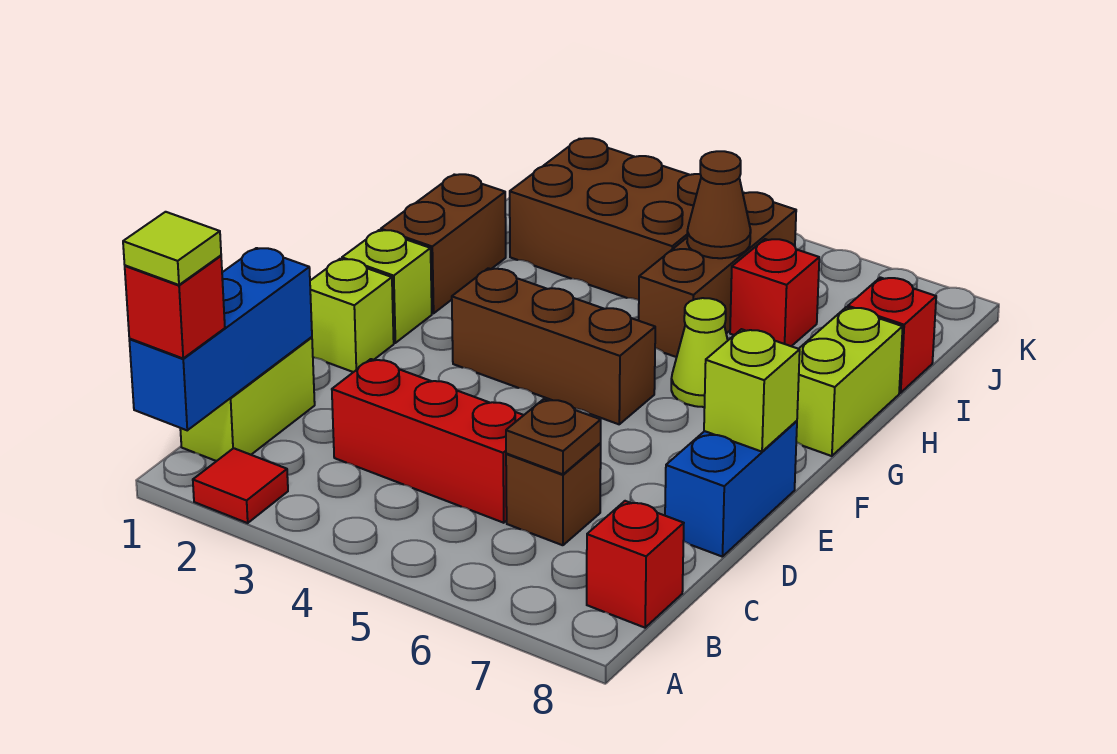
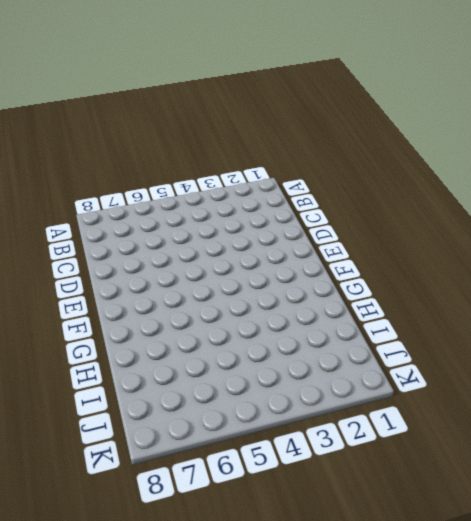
none -> red tile A2 level 1
none -> lime brick B1:C1 level 1
none -> red brick B8 level 1

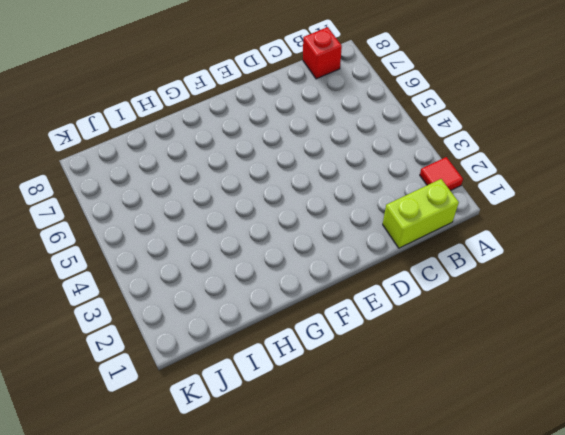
none -> red brick C3:C5 level 1
none -> brown brick C6 level 1
none -> blue brick D8:E8 level 1

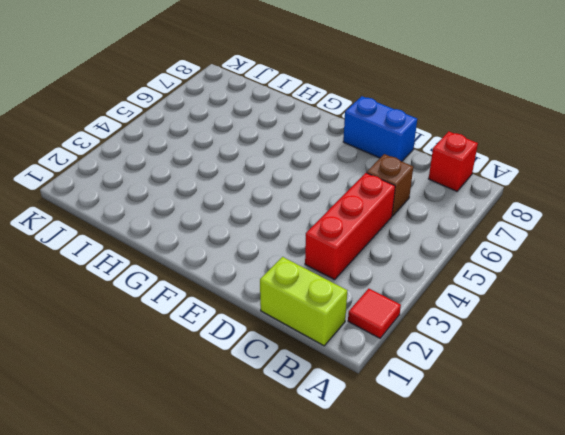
none -> lime brick E1 level 1
none -> lime brick F1 level 1
none -> brown brick F3:F5 level 1

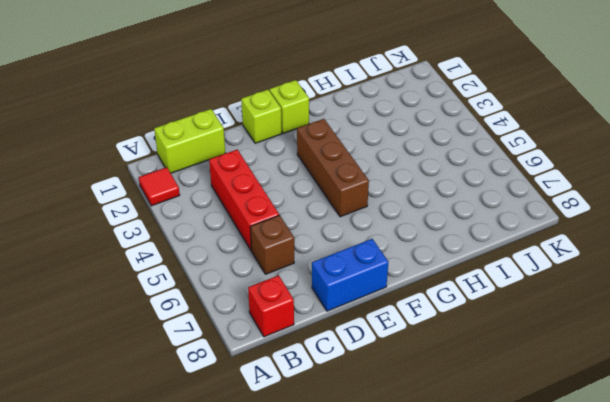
none -> brown brick G1:H1 level 1
none -> lime cone G6 level 1
none -> lime brick G8:H8 level 1

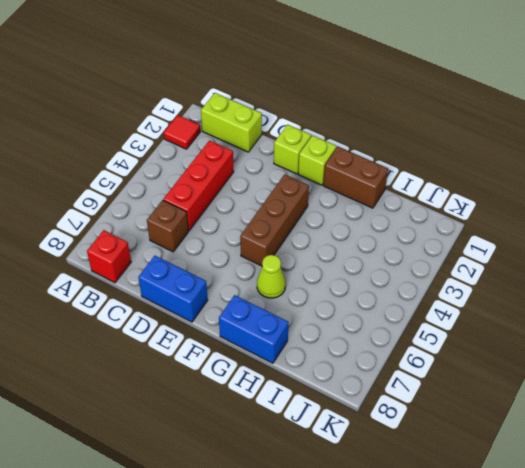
blue brick G8:H8 level 1 -> lime brick G8:H8 level 1
none -> brown brick H5:J5 level 1
none -> brown brick I2:J4 level 1
none -> red brick I6 level 1

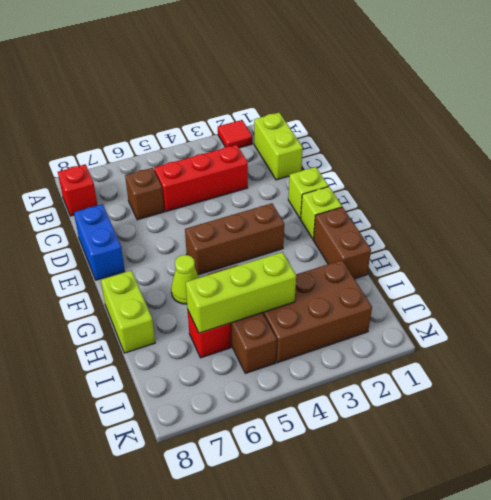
lime brick I4:I6 level 2 -> brown cone I5 level 2
none -> red brick I8 level 1
none -> blue brick A1:C1 level 2
none -> brown plate C6 level 2

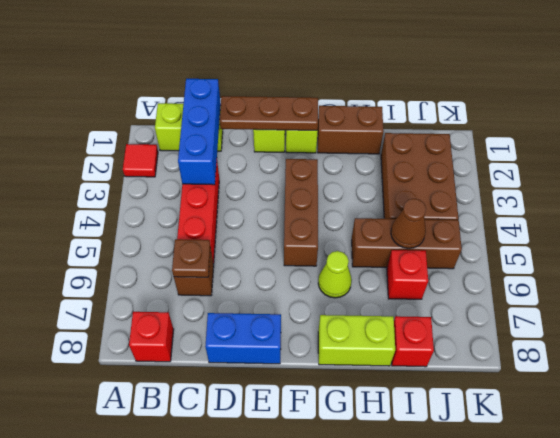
blue brick C1:C3 level 2 -> blue brick A1:C1 level 2
brown plate D1:F1 level 2 -> none
none -> lime brick E8 level 2
none -> red brick A1 level 3
none -> lime tile A1 level 4

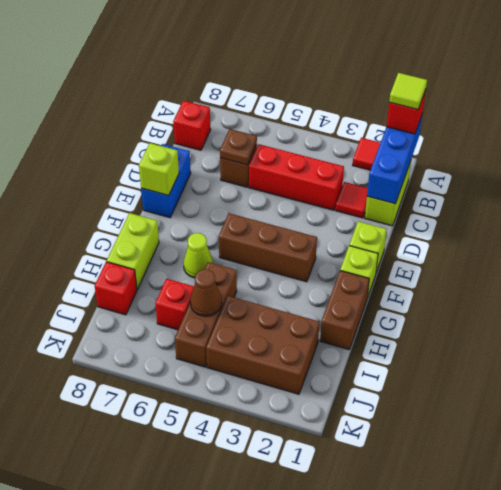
red tile C2 level 1 -> none

